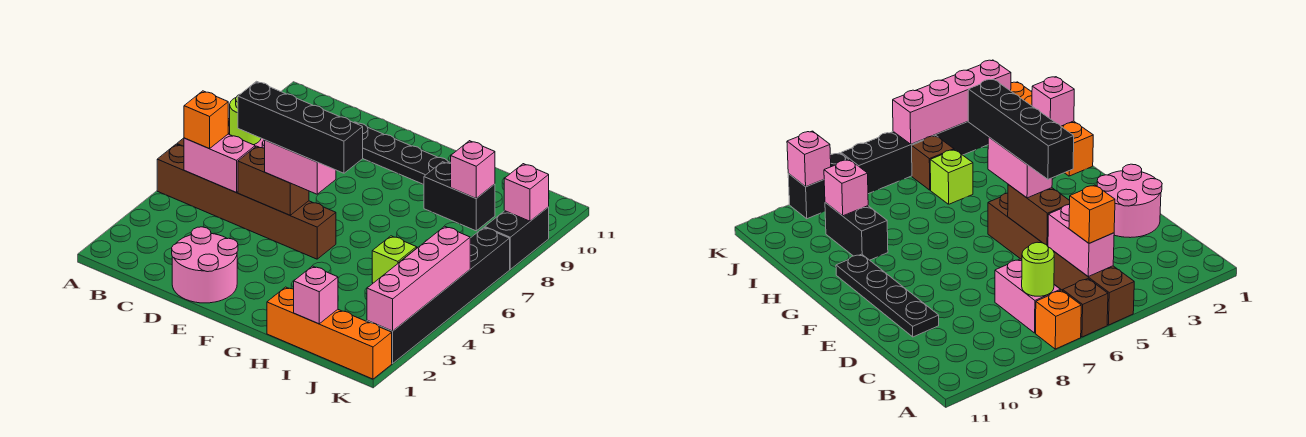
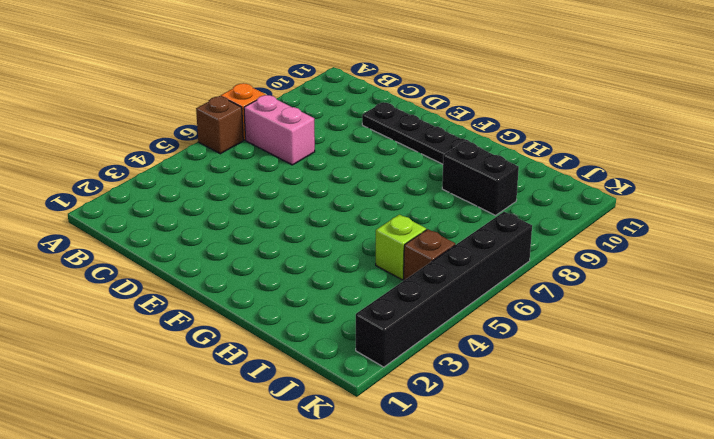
none -> brown brick A5:F5 level 1
none -> pink round brick D1:E2 level 1
none -> orange brick H1:K1 level 1

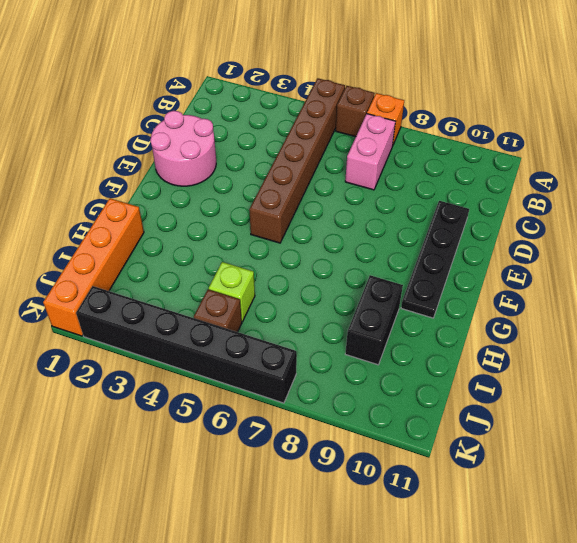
none -> black brick K8:K9 level 1
none -> pink brick B5:C5 level 2
none -> lime round brick B7 level 2

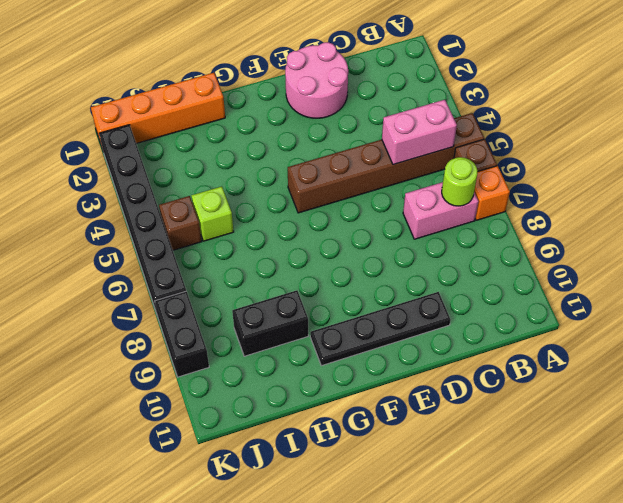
none -> brown brick D5:E5 level 2
none -> pink brick I1 level 2
none -> pink brick I9 level 2

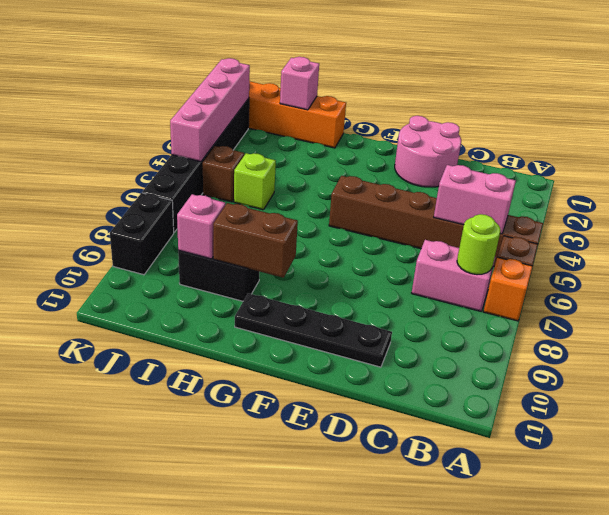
brown brick G9:H9 level 2 -> brown brick D5:E5 level 2
none -> pink brick K9 level 2
none -> orange brick B5 level 3
none -> pink brick E5:F5 level 3

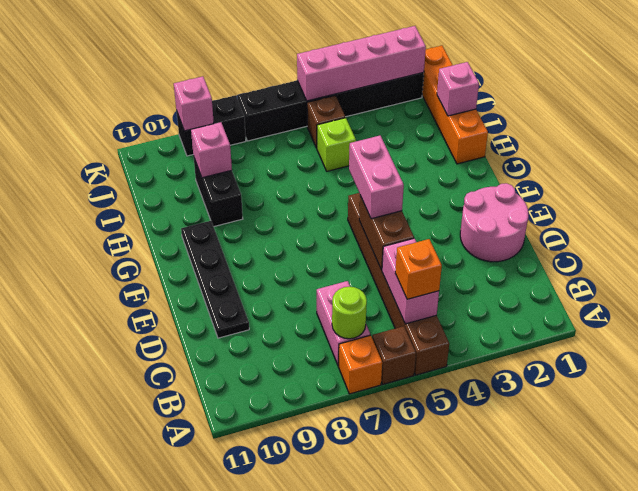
none -> black brick D5:G5 level 4

